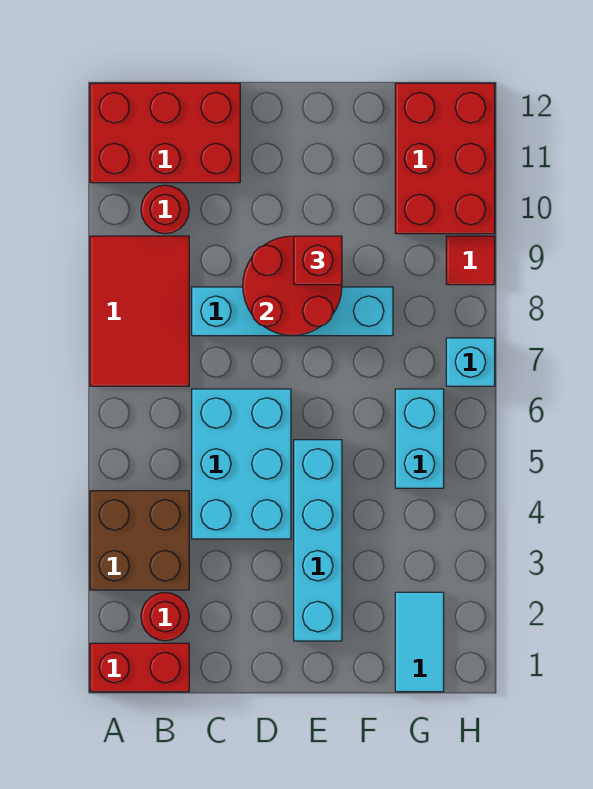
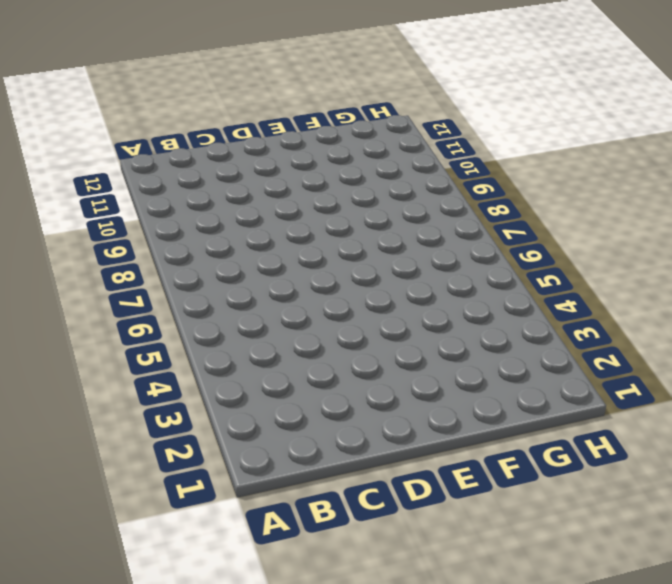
none -> red brick A1:B1 level 1
none -> brown brick A3:B4 level 1
none -> red tile A7:B9 level 1

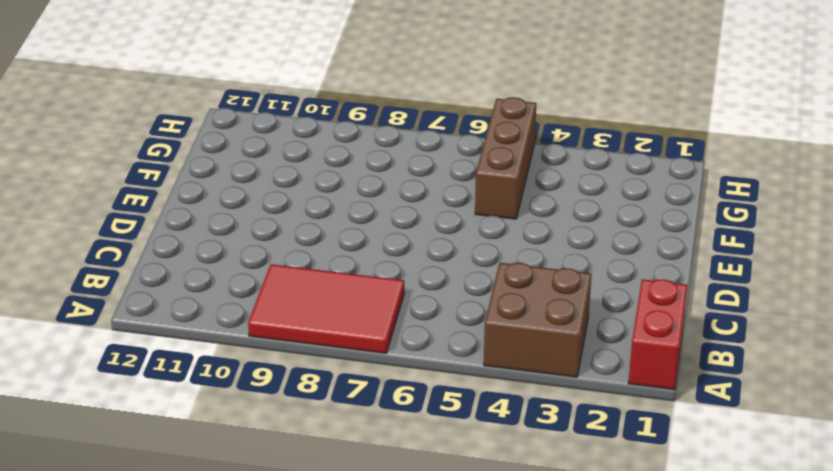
brown brick F5:H5 level 1 -> cyan brick G5:G6 level 1
none -> red brick A11:C12 level 1
none -> red round brick B2 level 1
none -> red round brick B10 level 1

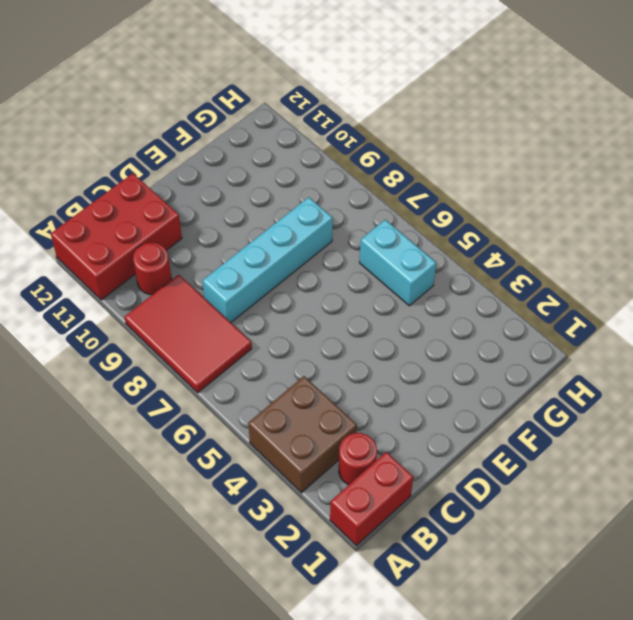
none -> cyan brick C4:D6 level 1
none -> cyan brick E2:E5 level 1
none -> cyan tile G1:G2 level 1

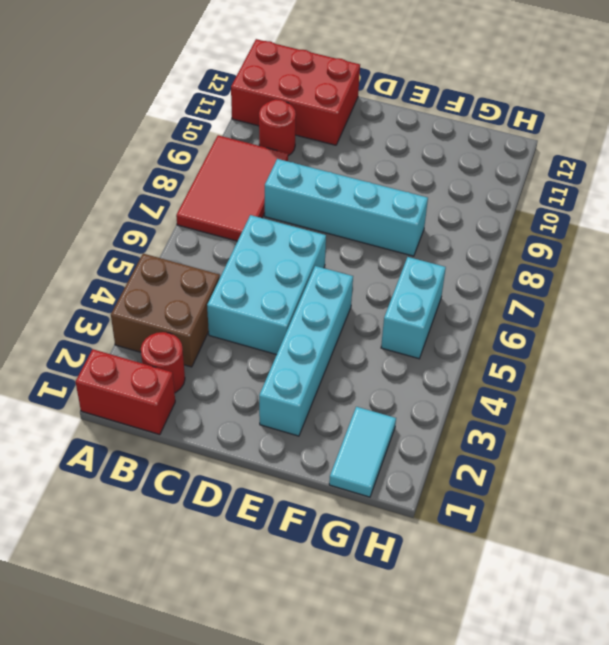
none -> red brick G10:H12 level 1
none -> cyan brick H7 level 1
none -> red tile H9 level 1

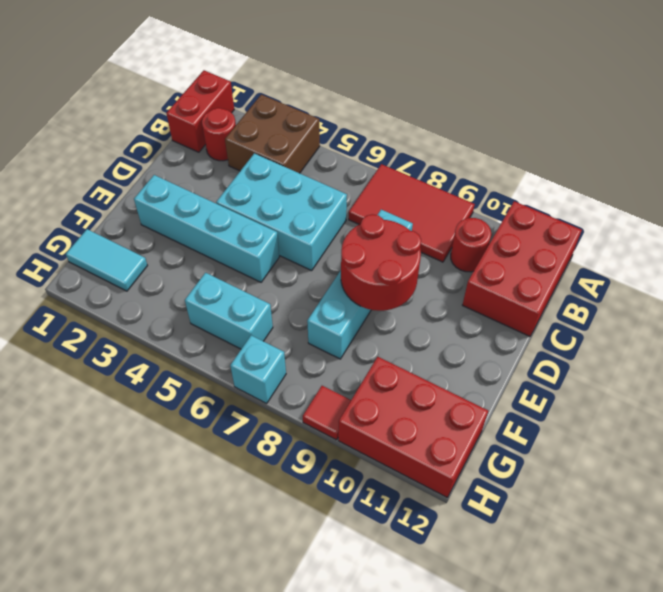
none -> red brick E9 level 3

